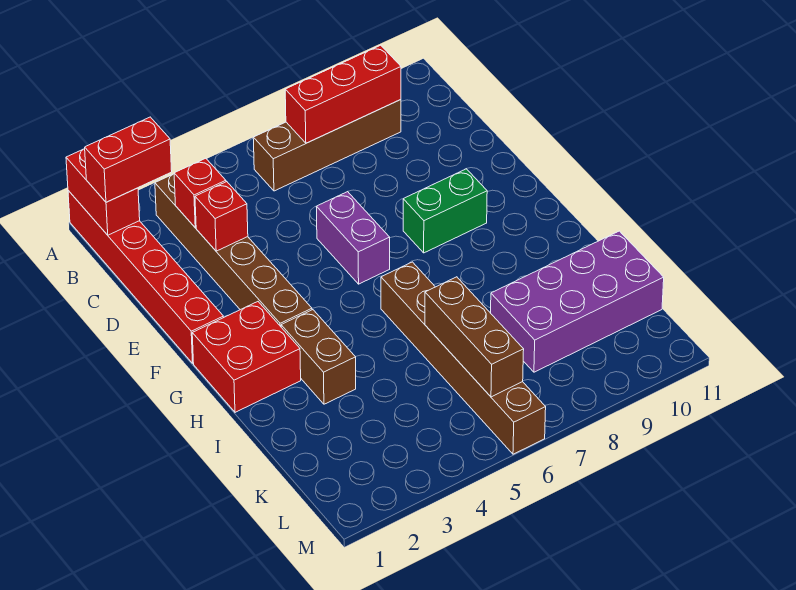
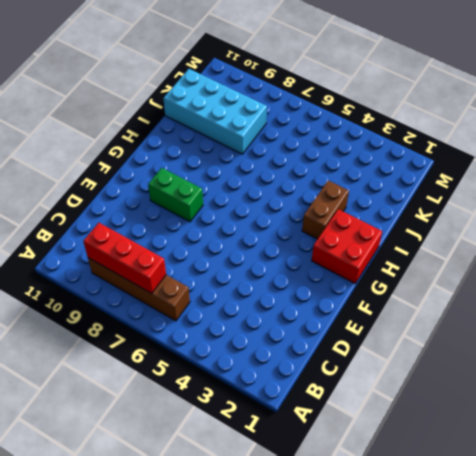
cyan brick J8:K11 level 1 -> purple brick J8:K11 level 1
none -> red brick A1:F1 level 1
none -> brown brick B3:G3 level 1
none -> purple brick E6:F6 level 1

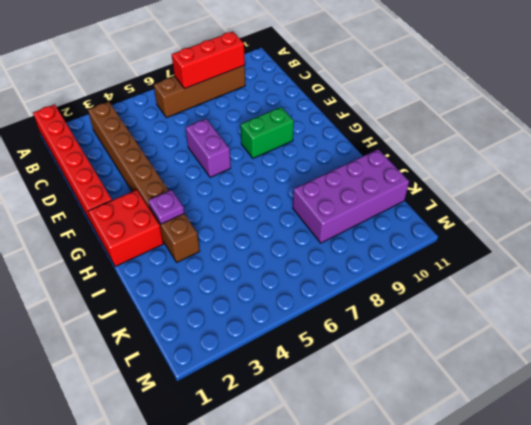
purple plate H3 level 2 -> none
none -> brown brick H6:M6 level 1
none -> red brick A1:B1 level 2
none -> red brick C3 level 2

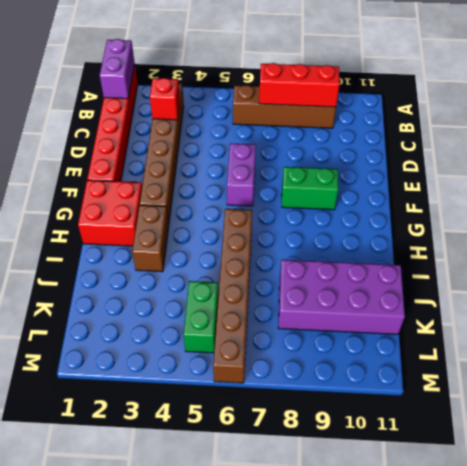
purple brick A1:B1 level 2 -> red brick A1:B1 level 2
green brick K5:L5 level 1 -> none
none -> red brick D3 level 2
none -> brown brick J6:L6 level 2
none -> red brick B1:B2 level 3

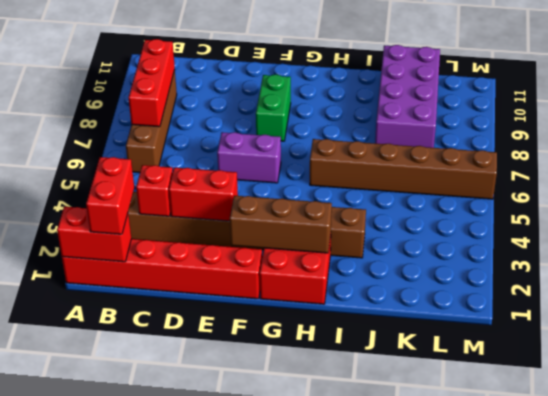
red brick D3:E3 level 2 -> red brick D3 level 2
brown brick F2:H2 level 2 -> brown brick J6:L6 level 2

